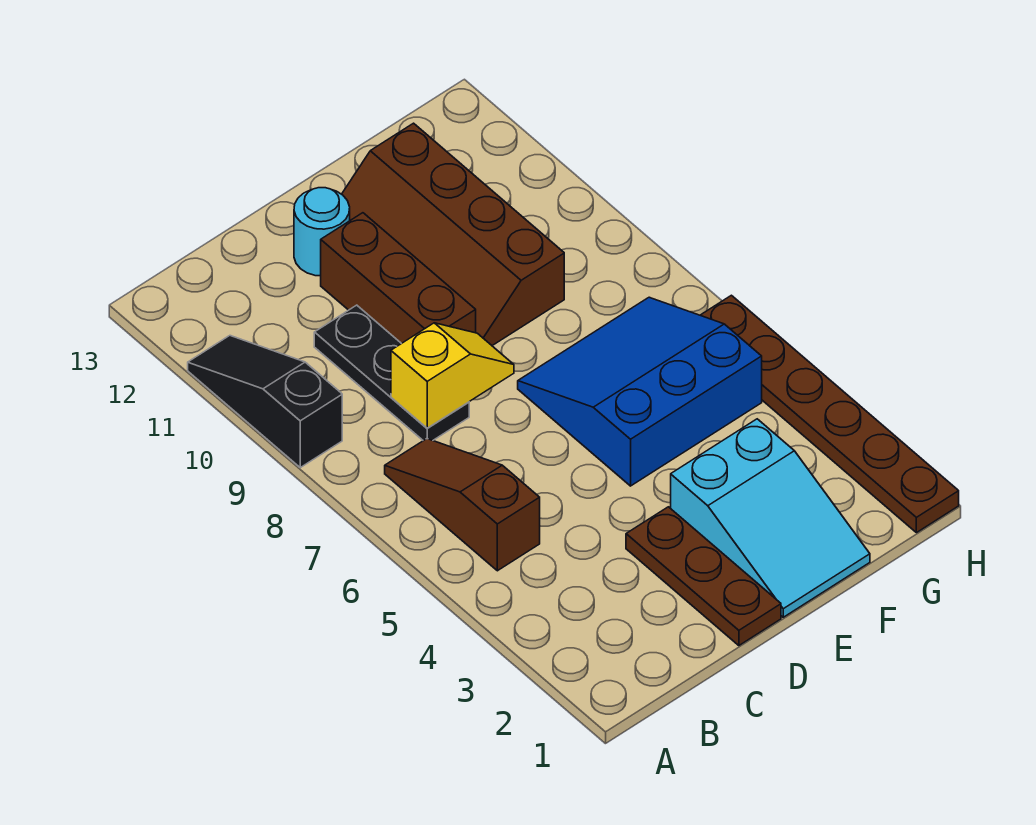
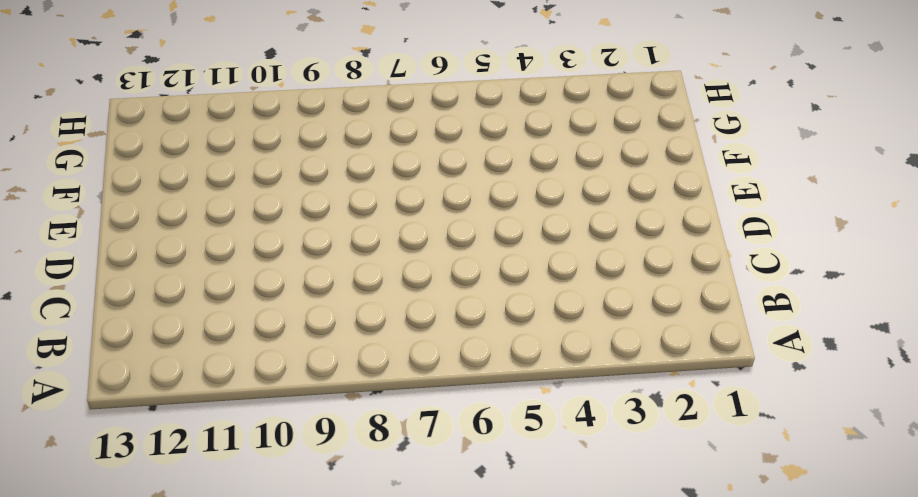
none -> black slope A9:A11 level 1 top 9
none -> brown slope B5:B7 level 1 top 5

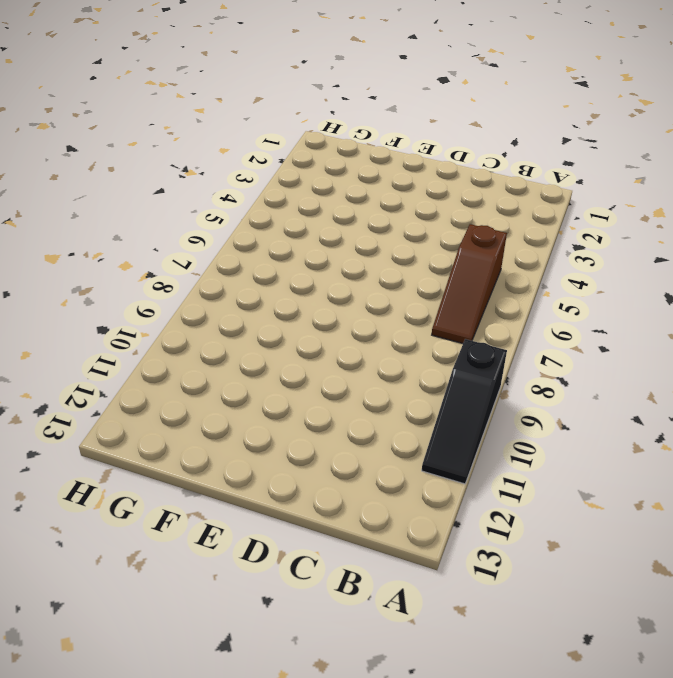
none -> black plate C8:C10 level 1
none -> brown plate D1:D3 level 1

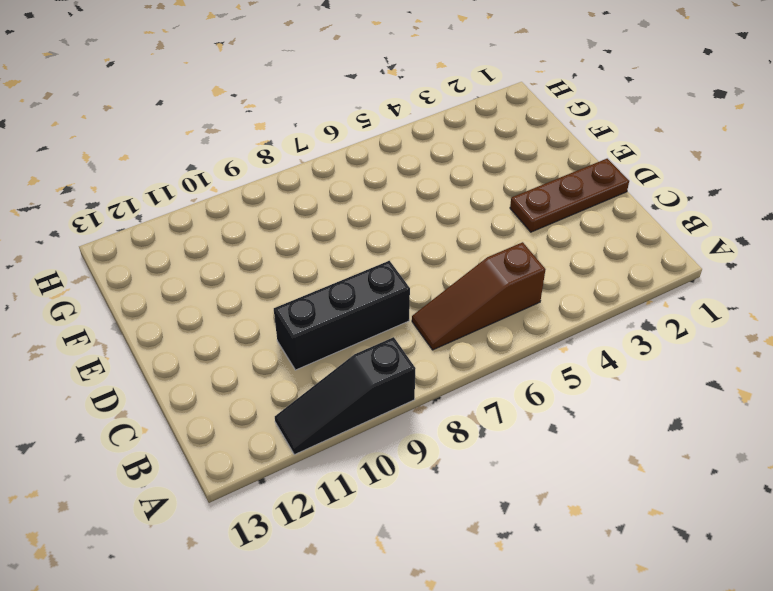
black brick C8:C10 level 1 -> black plate C8:C10 level 1
none -> brown brick D9:D11 level 1
none -> cyan round brick D12 level 1

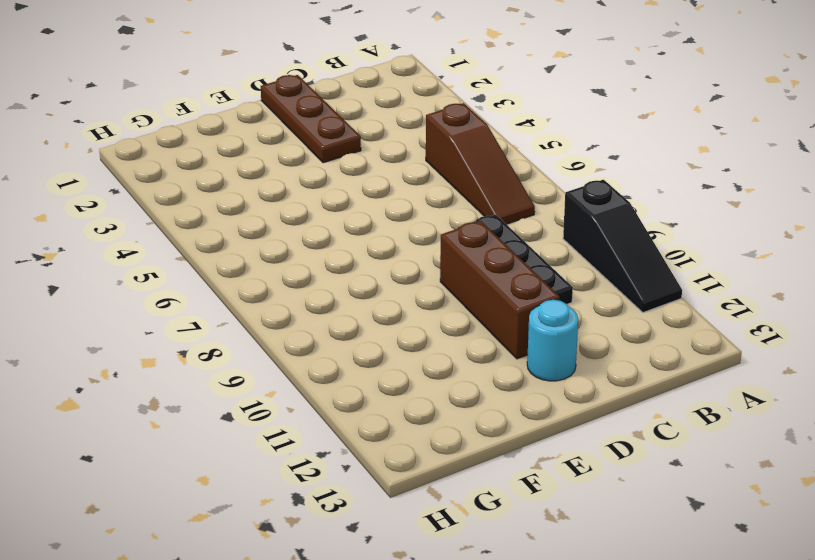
none -> cyan slope E1:F3 level 1 top 3
none -> blue slope E5:G7 level 1 top 5

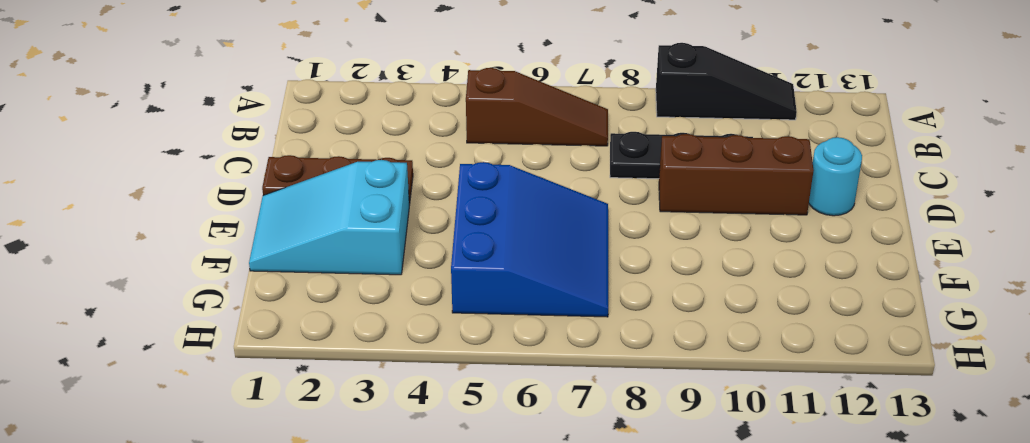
none -> brown slope E9:F12 level 1 top F
none -> brown plate H1:H6 level 1

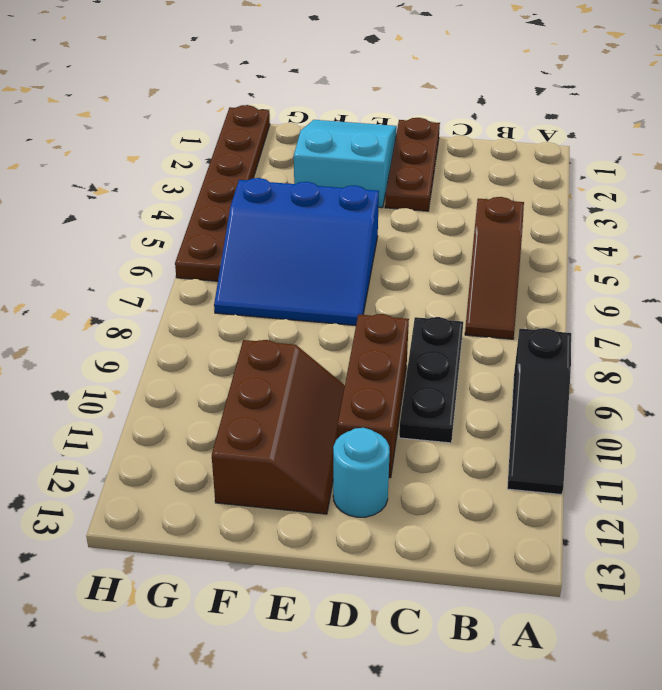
brown slope E10:F12 level 1 top F -> brown slope E9:F12 level 1 top F
none -> yellow slope C8:D8 level 2 top C

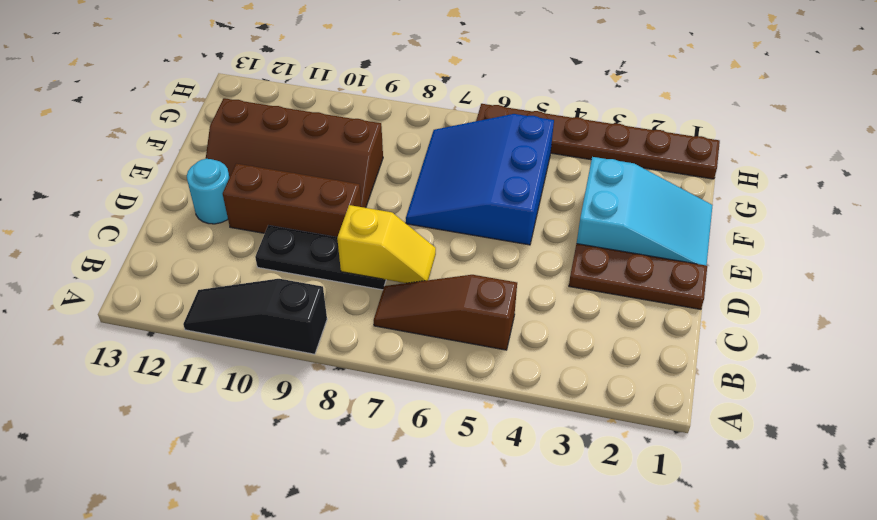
yellow slope C7:C8 level 2 top 8 -> yellow slope C8:D8 level 2 top C

